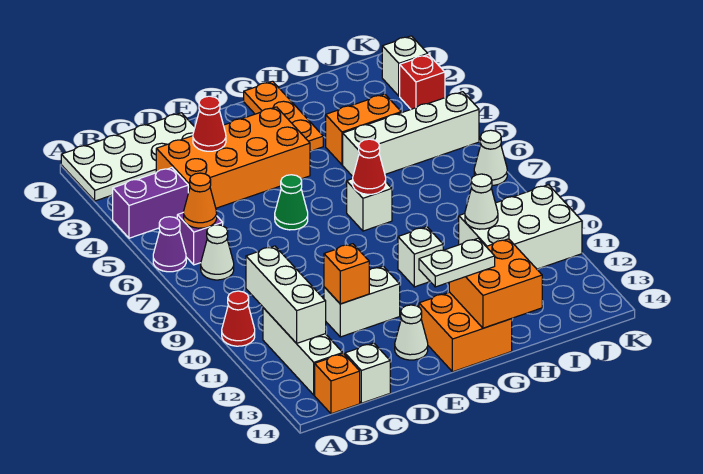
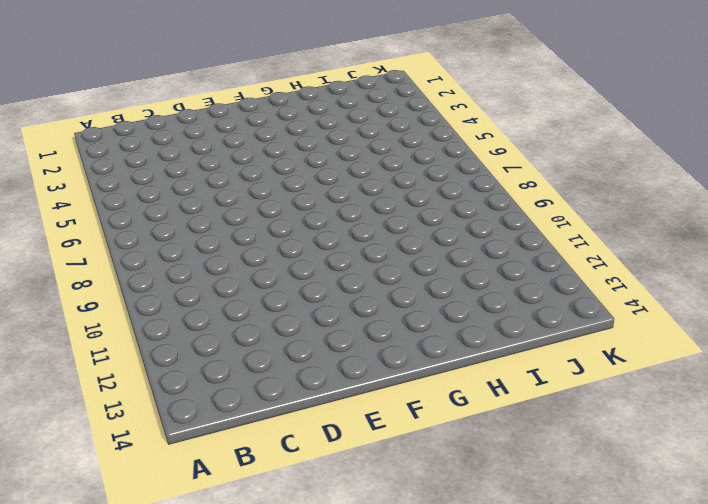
none -> white plate A1:D2 level 1
none -> purple brick A4:B4 level 1
none -> purple cone A6 level 1
none -> red cone A10 level 1

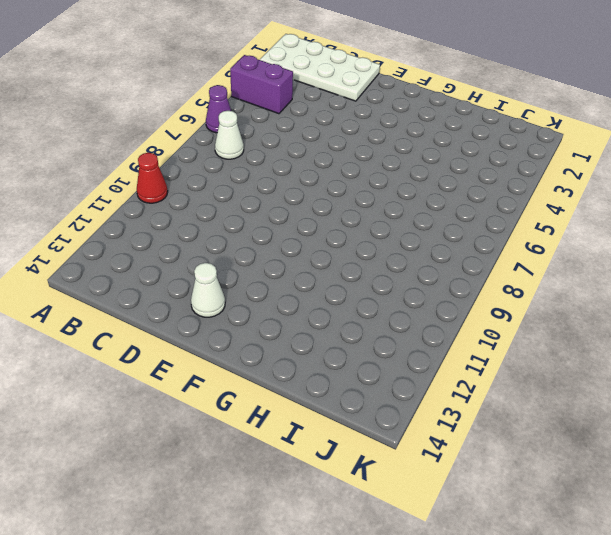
none -> purple brick B6 level 1
none -> white brick B11:B13 level 1
none -> orange brick B14 level 1
none -> orange brick C3:F4 level 1

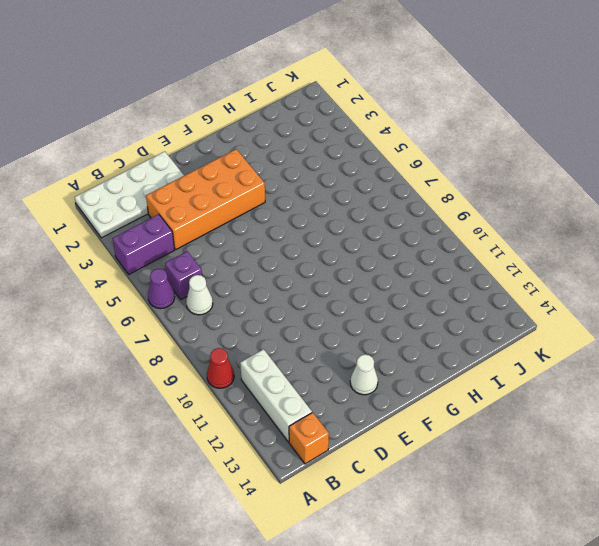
none -> white brick C14 level 1
none -> white brick D11:E11 level 1
none -> green cone E6 level 1
none -> orange brick F13:G14 level 1

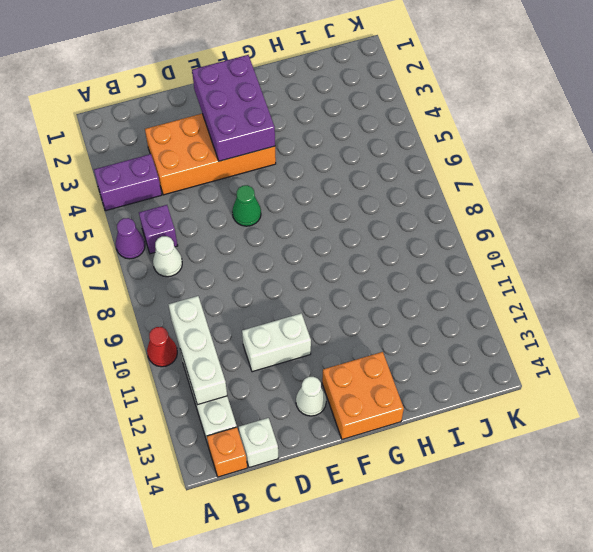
purple brick E2:F4 level 2 -> none
none -> white plate A1:D2 level 1
none -> orange plate G1:G3 level 1
none -> white brick G7 level 1
none -> white brick G10 level 1

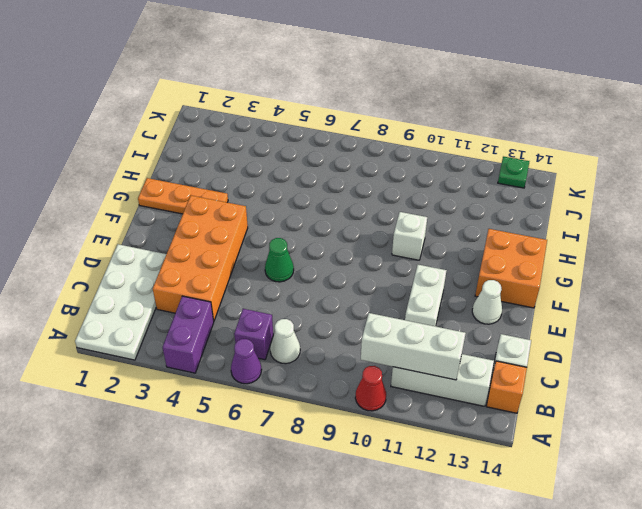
green plate K13 level 1 -> none
none -> white brick G7 level 1
none -> orange brick H4:I4 level 1
none -> white brick H5:K5 level 1
none -> white brick I10:K11 level 1

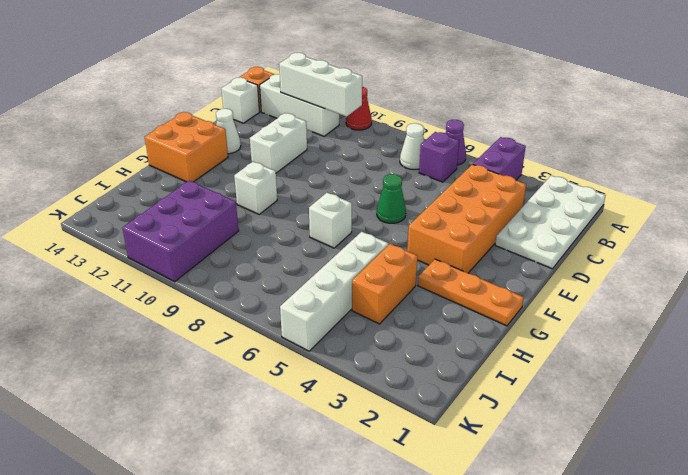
purple brick I10:K11 level 1 -> white brick I10:K11 level 1
none -> white brick K2 level 1
none -> red brick K3 level 1
none -> white cone K7 level 1
none -> orange cone B6 level 2

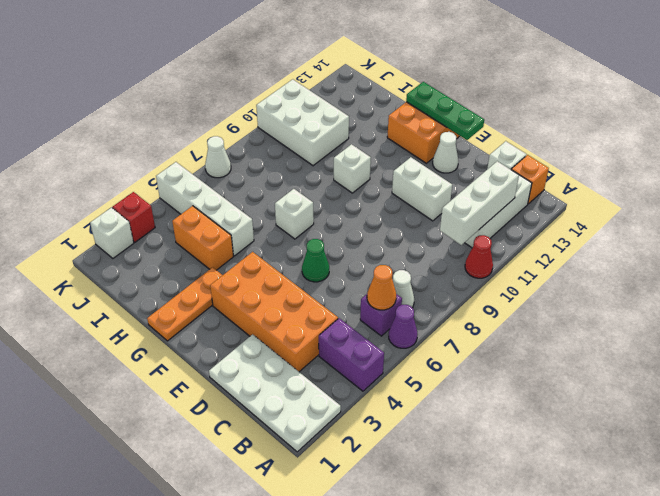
green plate E14:G14 level 2 -> orange brick G13:H14 level 2
none -> red cone D3 level 2
none -> orange brick D11 level 2
none -> red cone G7 level 2
none -> white cone I10 level 2

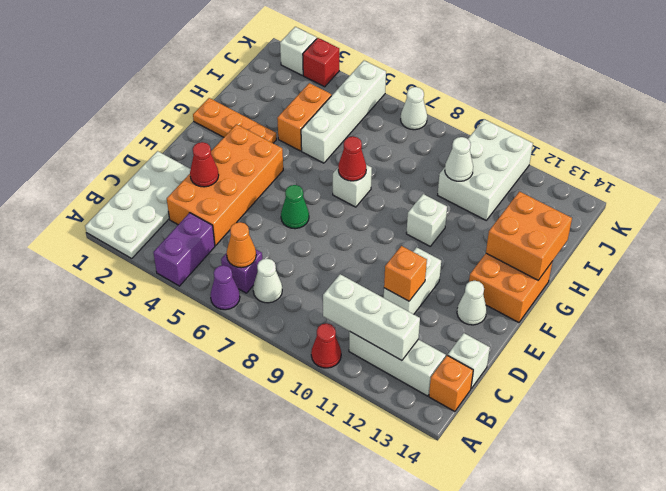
none -> white plate F13:G13 level 3

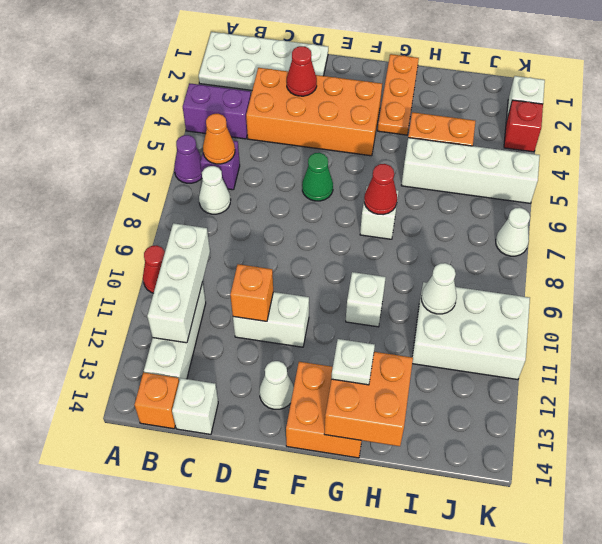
white plate G13 level 3 -> white plate F13:G13 level 3

